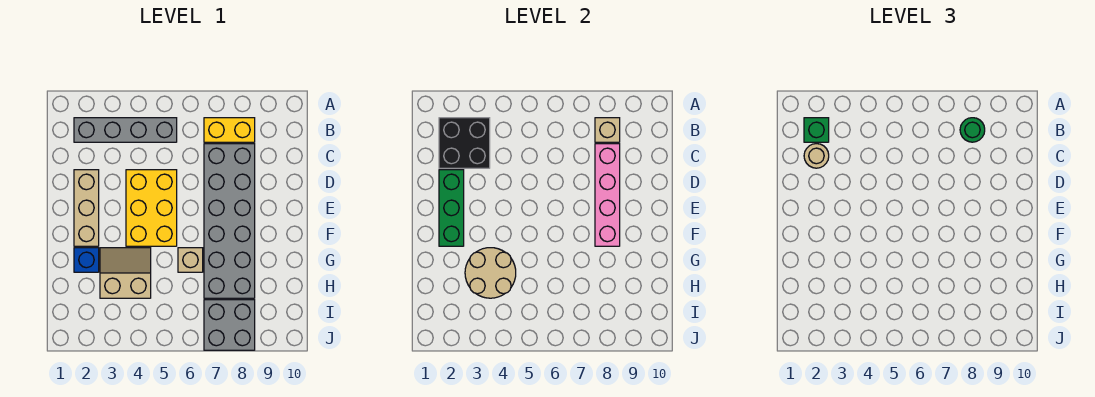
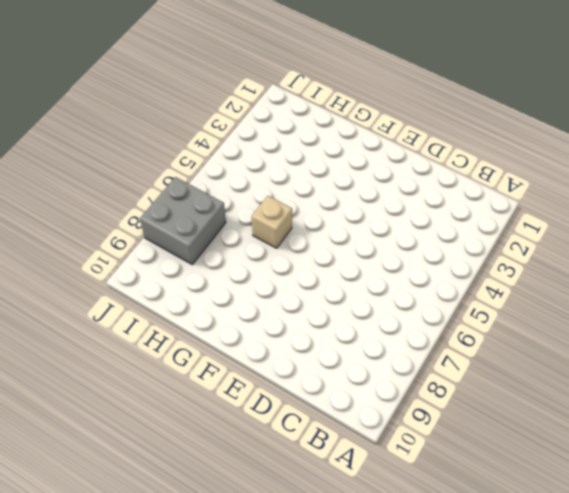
none -> grey brick B2:B5 level 1
none -> yellow brick B7:B8 level 1
none -> grey brick C7:H8 level 1

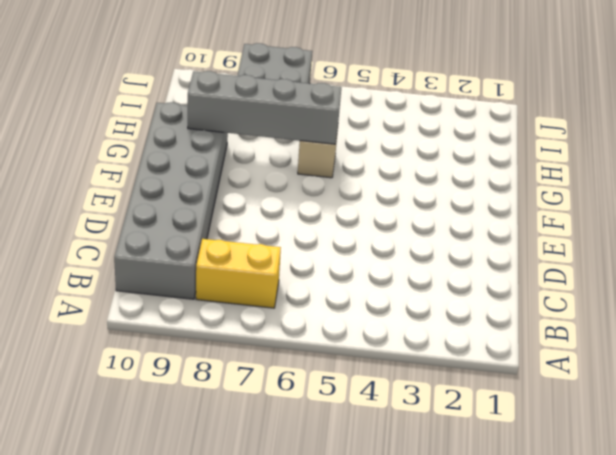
grey brick B9:G10 level 1 -> grey brick C7:H8 level 1
grey brick G6:G9 level 2 -> grey brick B2:B5 level 1
none -> tan brick D2:F2 level 1
none -> yellow brick D4:F5 level 1
none -> blue brick G2 level 1

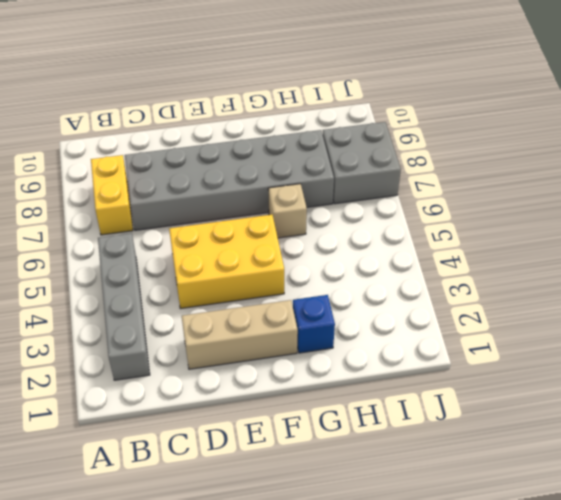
none -> tan slope G3:H4 level 1 top H
none -> black brick B2:C3 level 2
none -> tan brick B8 level 2

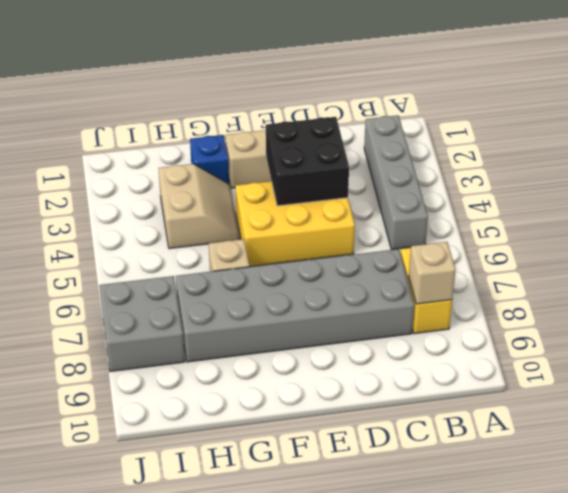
black brick D3:E4 level 2 -> black brick B2:C3 level 2
none -> pink brick C8:F8 level 2
none -> green brick D2:F2 level 2
none -> tan round brick G3:H4 level 2

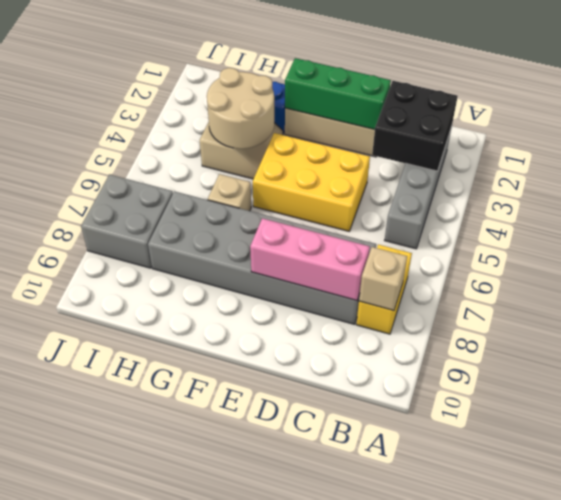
pink brick C8:E8 level 2 -> pink brick C8:F8 level 2
none -> green brick B2 level 3
none -> green round brick B8 level 3
none -> tan round brick C2 level 3

